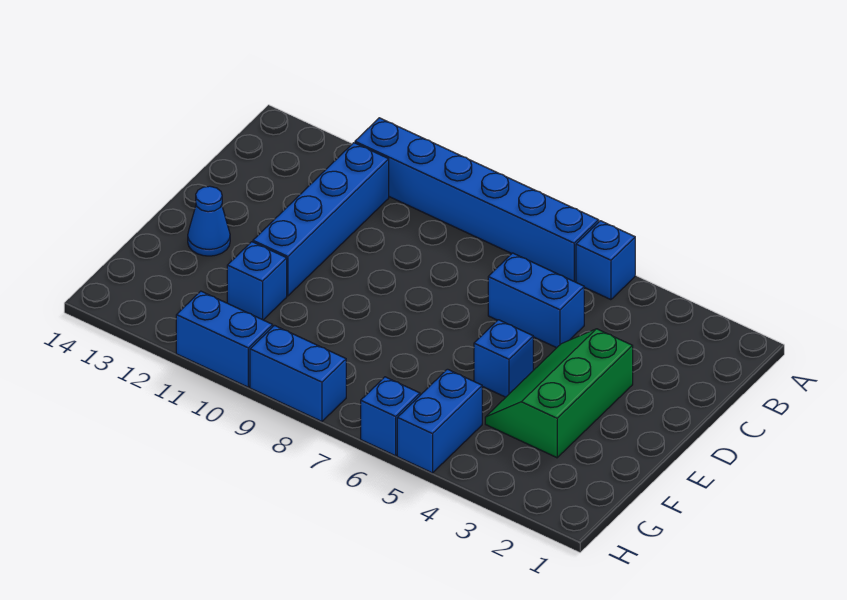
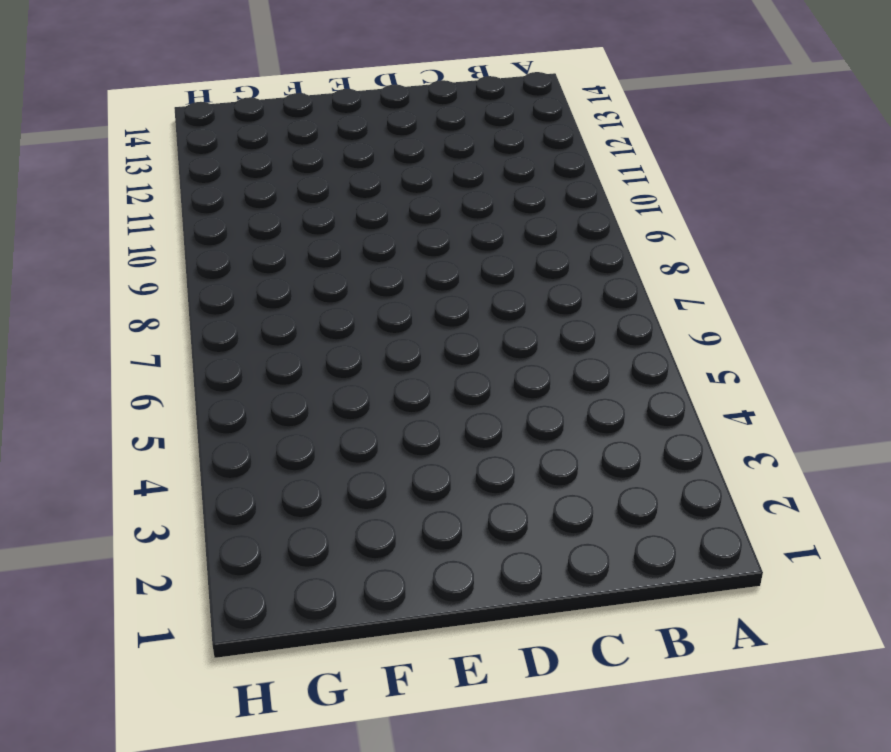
none -> blue brick A5 level 1
none -> blue brick A6:A11 level 1
none -> blue brick B11:E11 level 1

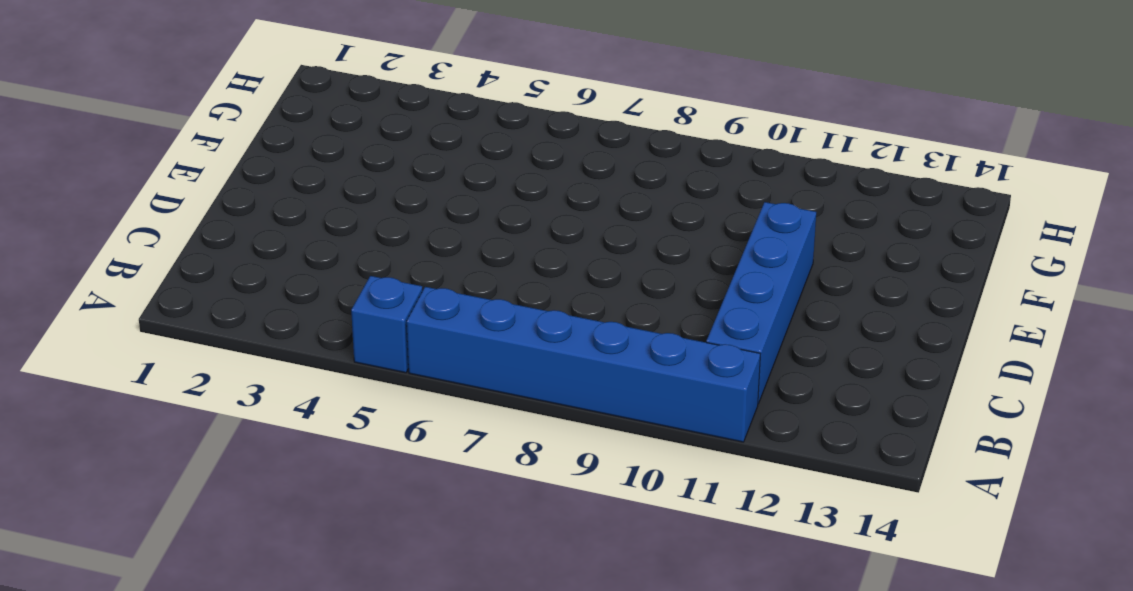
none -> blue brick C5:C6 level 1
none -> green slope D3:F4 level 1 top 3
none -> blue brick E5 level 1

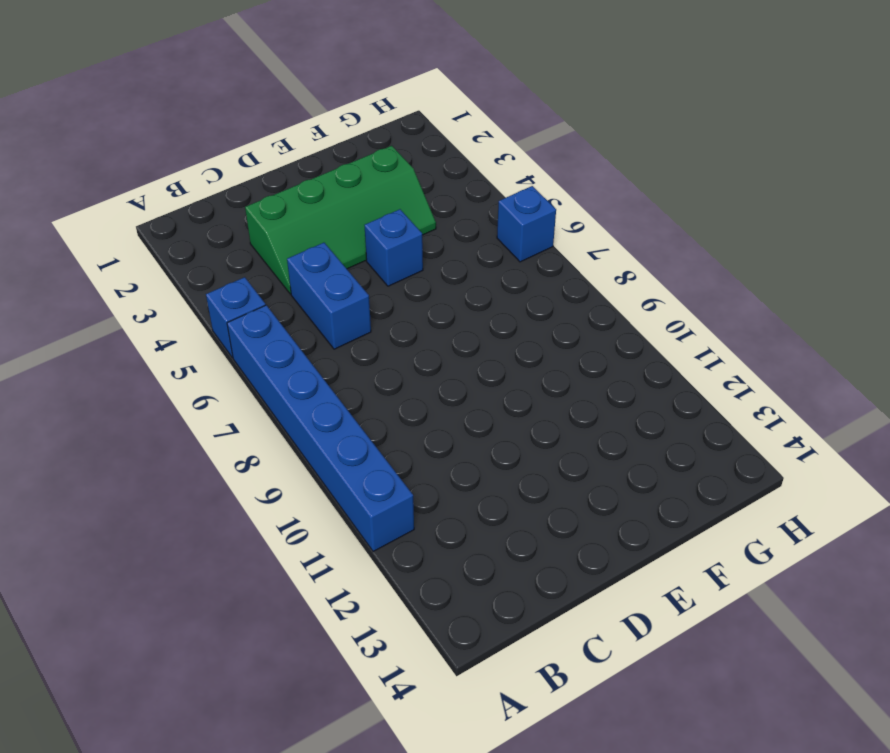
green slope C3:F4 level 1 top 3 -> green slope D3:F4 level 1 top 3
none -> blue brick B11:E11 level 1
none -> blue cone E13 level 1
none -> blue brick F11 level 1

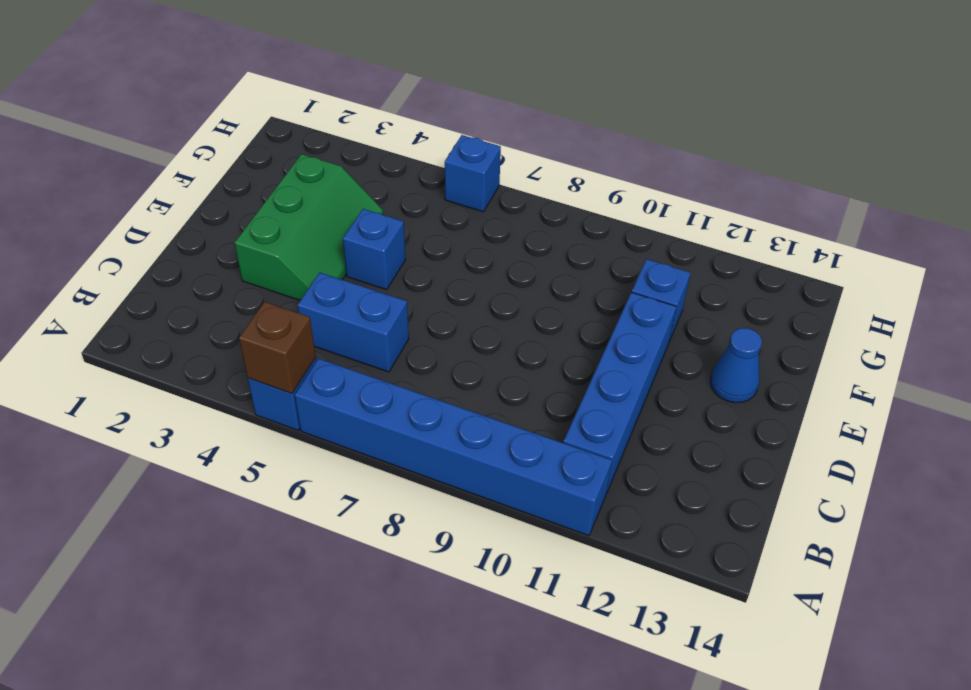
brown brick A5 level 2 -> none
none -> blue brick G5:H5 level 1
none -> blue brick H8:H9 level 1
none -> blue brick H10:H11 level 1

